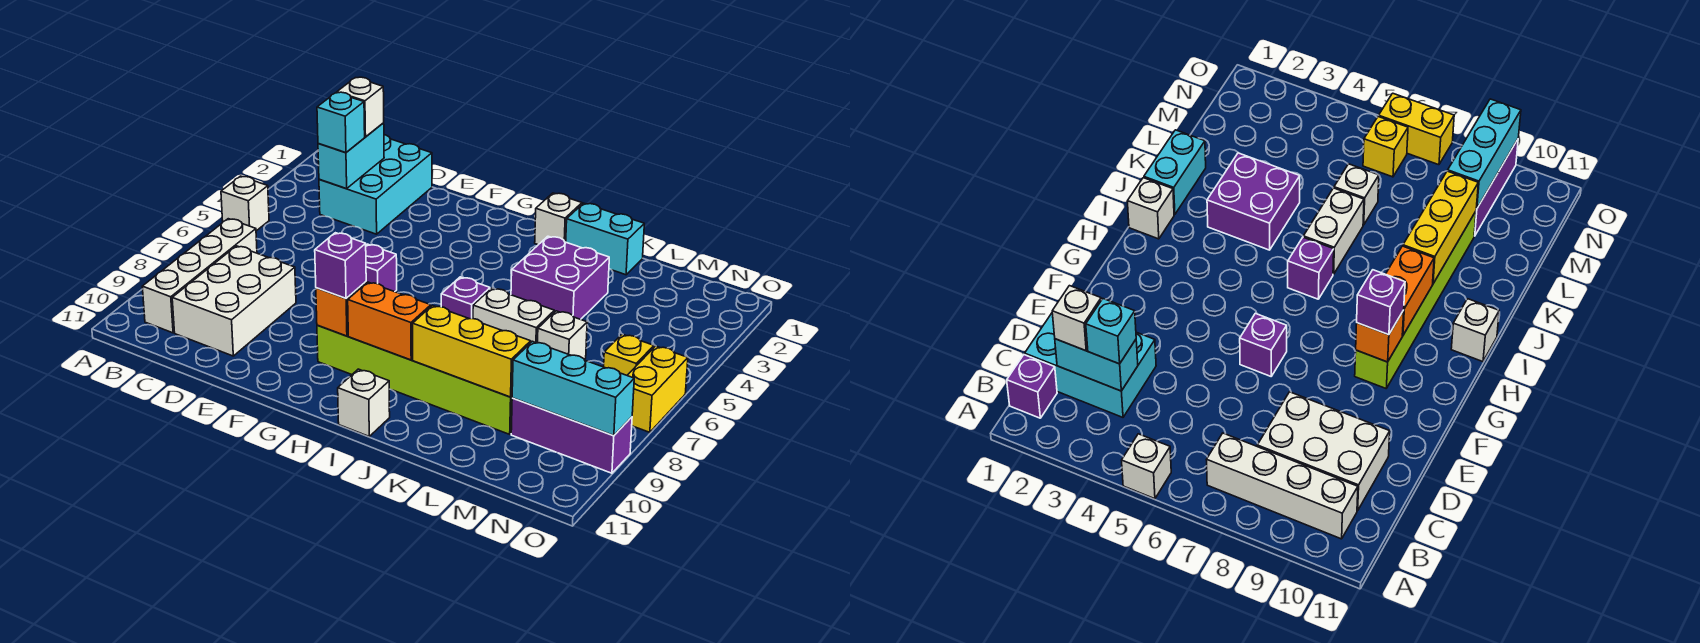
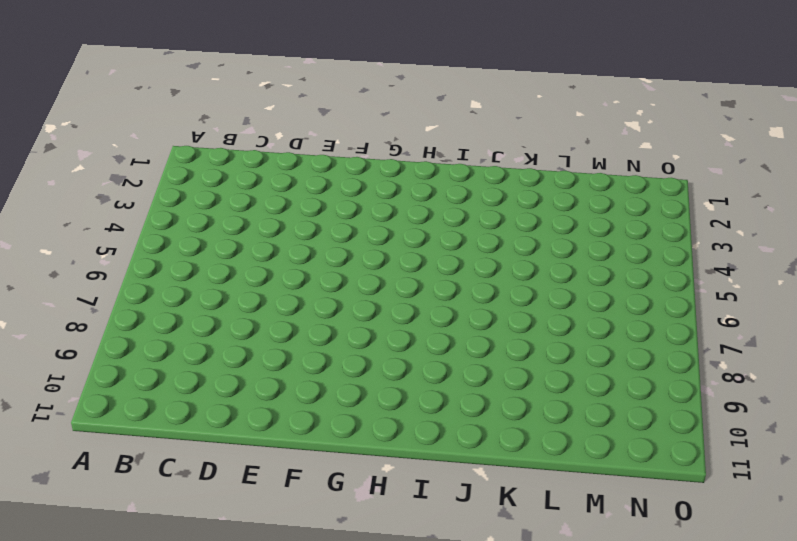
none -> white brick A5 level 1
none -> purple brick B1 level 1
none -> white brick B7:B10 level 1

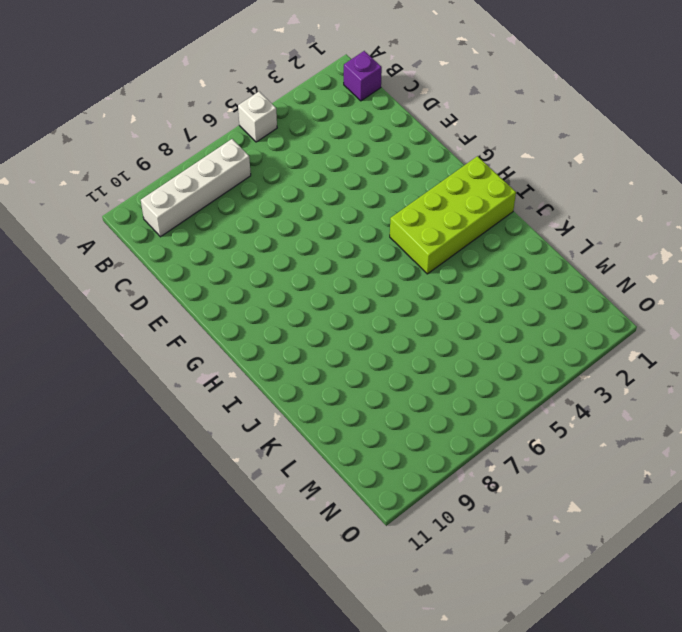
lime brick H1:I4 level 1 -> white brick I1 level 1
none -> cyan brick C1:D3 level 1
none -> white brick C8:D10 level 1
none -> purple brick F6 level 1

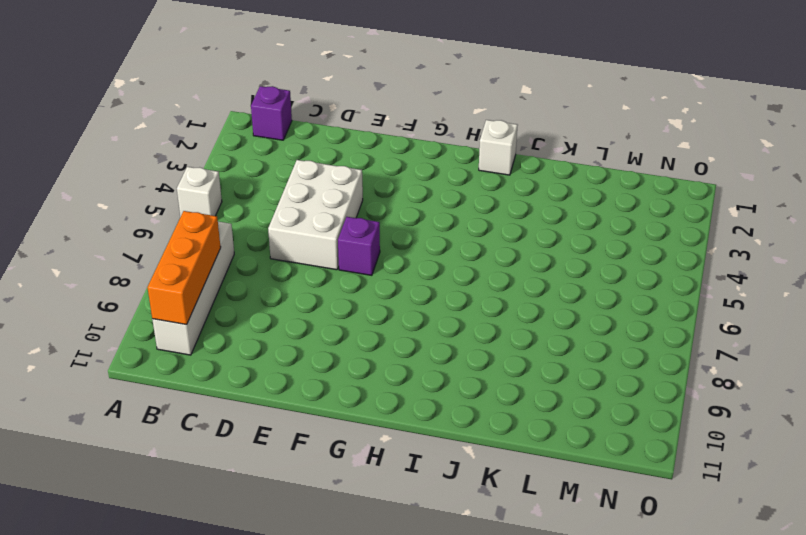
orange brick B8:B10 level 2 -> none
white brick D4:E6 level 1 -> white brick C8:D10 level 1
none -> cyan brick C1:D3 level 1
none -> lime brick G9:L9 level 1
none -> purple brick I6 level 1

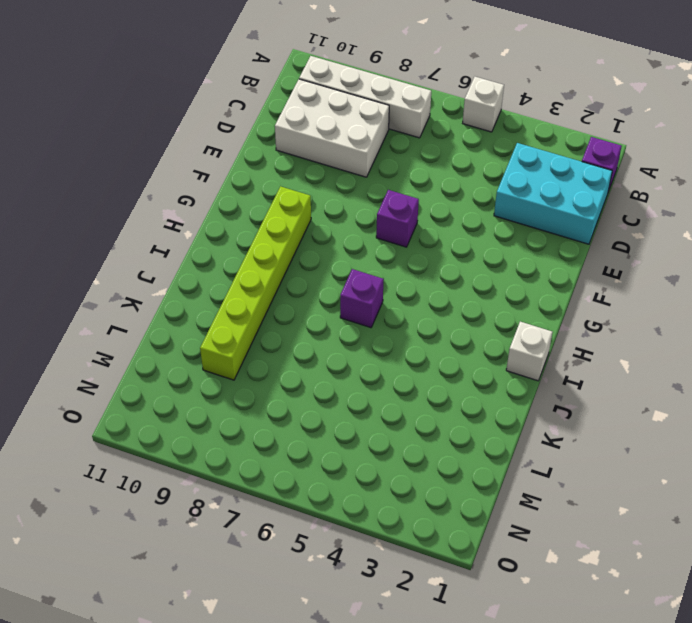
none -> white brick I11 level 1
none -> cyan brick J1:K1 level 1
none -> purple brick J3:K4 level 1

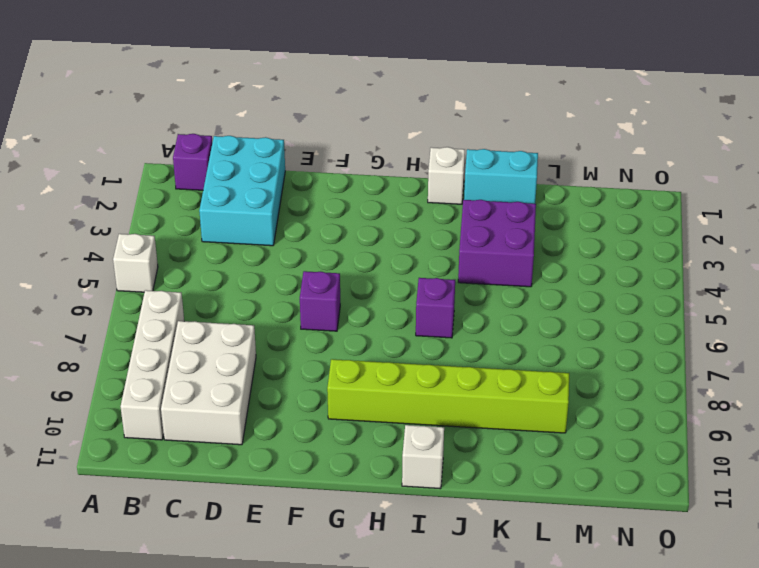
none -> white brick J6:K6 level 1
none -> white brick L6 level 1
none -> purple brick M9:O9 level 1

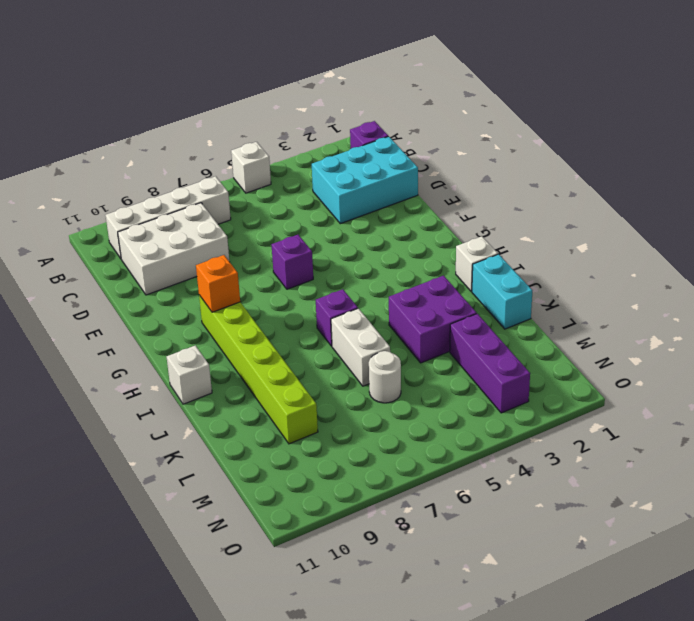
purple brick L3:N3 level 1 -> purple brick M9:O9 level 1
white round brick L6 level 1 -> white brick L6 level 1
none -> yellow brick N6 level 1
none -> yellow brick O6:O7 level 1
none -> cyan brick C2:C3 level 2

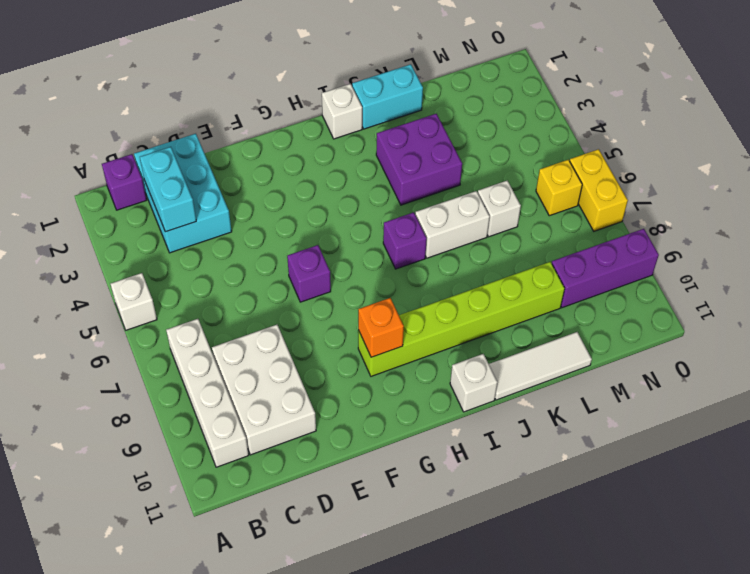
white tile J11:L11 level 1 -> none
none -> orange brick H9:I9 level 2
none -> yellow brick J9:L9 level 2
none -> cyan brick M9:O9 level 2

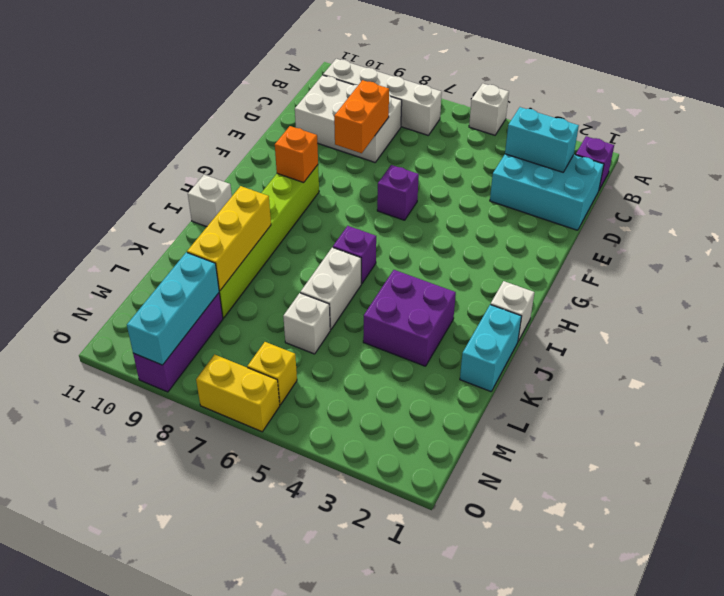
orange brick D8:E8 level 2 -> orange brick H9:I9 level 2
none -> white brick C2 level 3
none -> cyan brick C3 level 3
none -> purple brick G9 level 3

